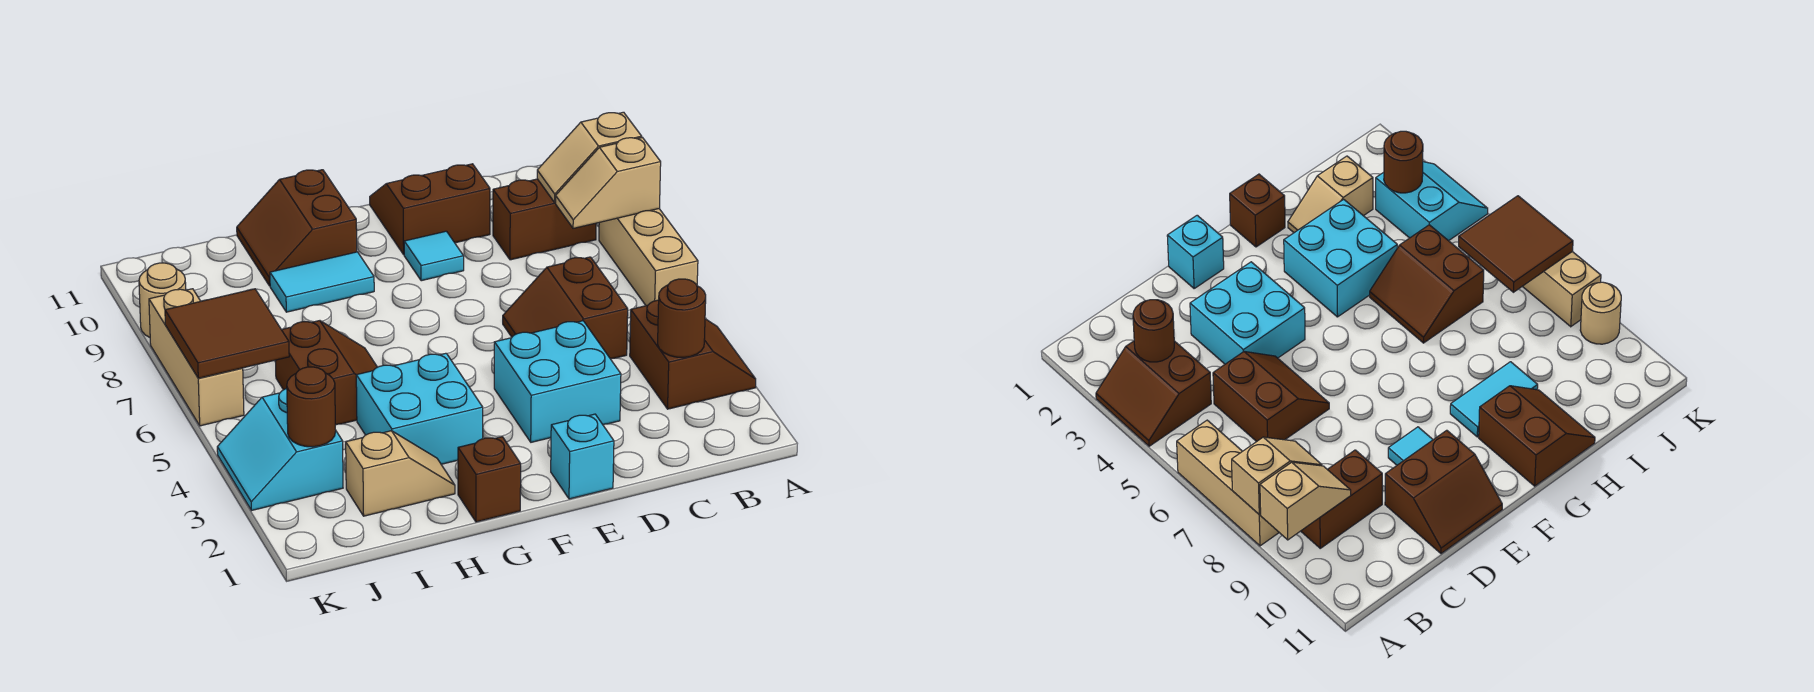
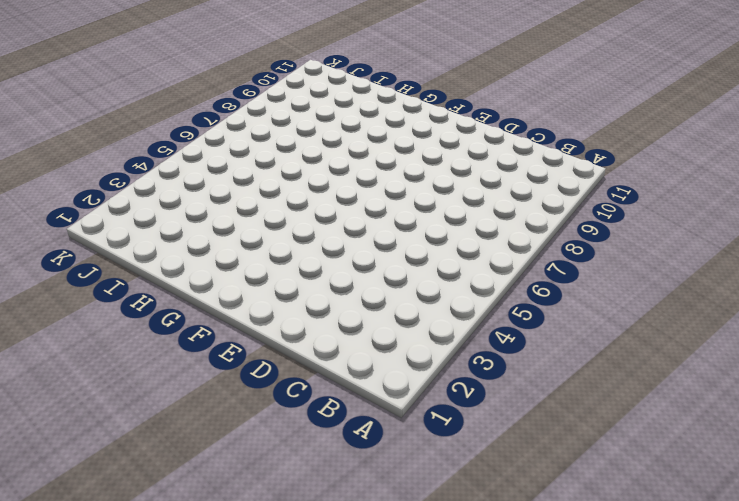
none -> brown slope A3:B4 level 1 top B
none -> tan brick A6:A8 level 1
none -> brown brick B9:C9 level 1

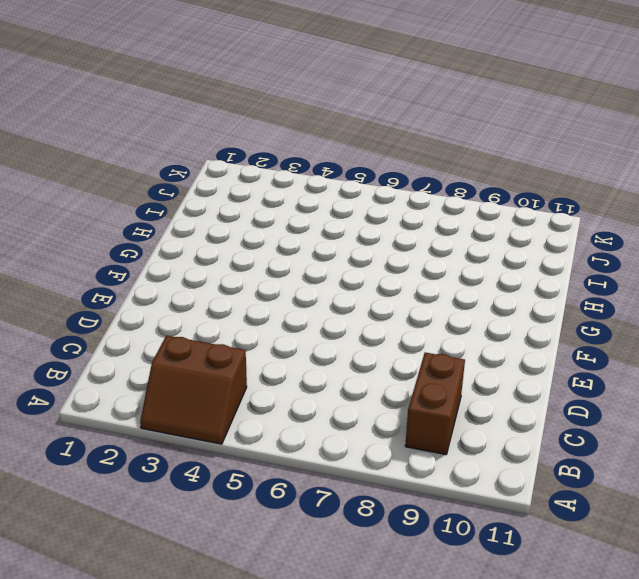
none -> tan brick A6:A8 level 1
none -> brown slope C5:D6 level 1 top C
none -> cyan brick D3:E4 level 1

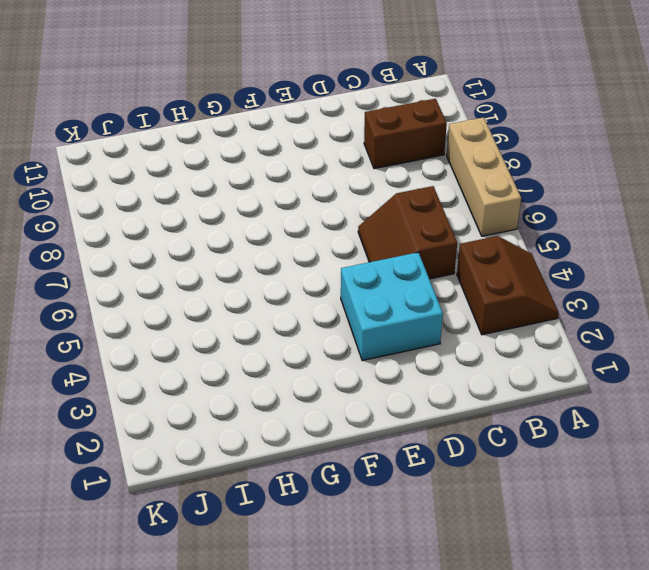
none -> brown slope D10:E11 level 1 top 10
none -> cyan brick E1 level 1
none -> cyan tile E9 level 1

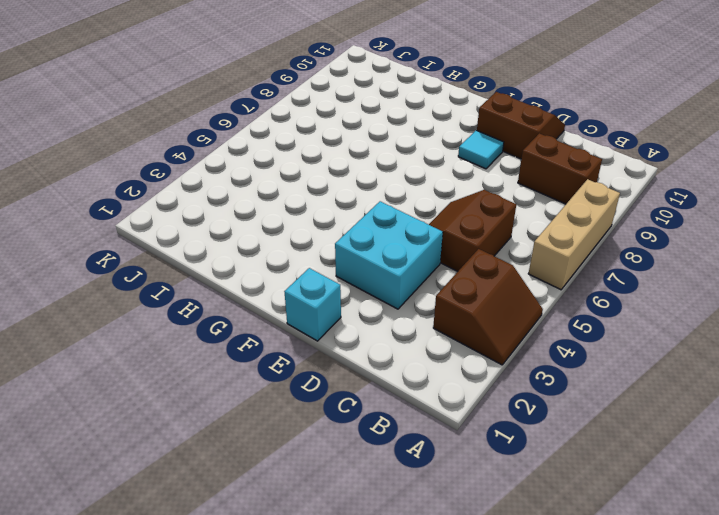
none -> brown brick G1 level 1
none -> cyan brick G3:H4 level 1
none -> cyan tile G9:H9 level 1

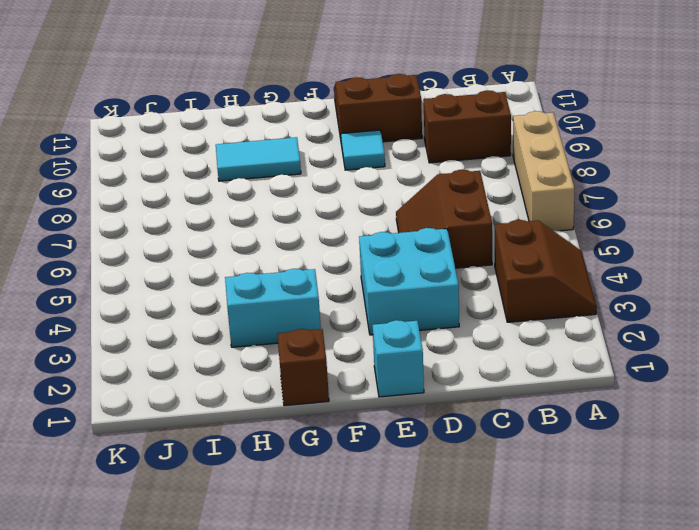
cyan brick G3:H3 level 1 -> cyan brick G3:H4 level 1
none -> brown slope G10:H11 level 1 top G
none -> tan slope H2:I2 level 1 top I
none -> brown slope H5:I6 level 1 top I

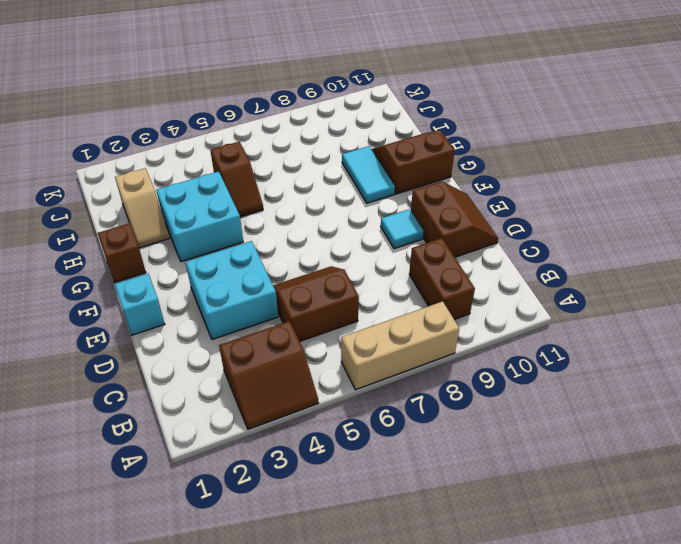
brown slope H5:I5 level 1 top I -> brown slope H5:I6 level 1 top I
none -> cyan slope J3:K4 level 1 top J
none -> tan brick K6:K8 level 1
none -> tan round brick K9 level 1

